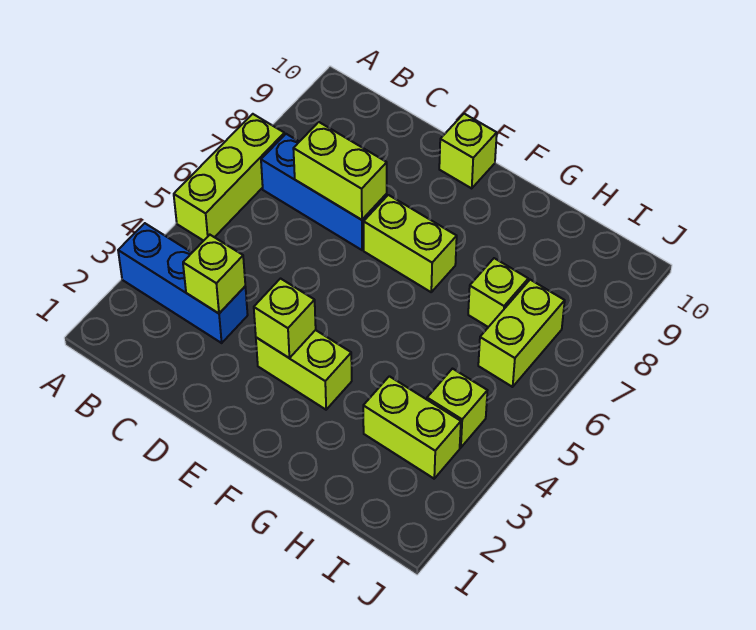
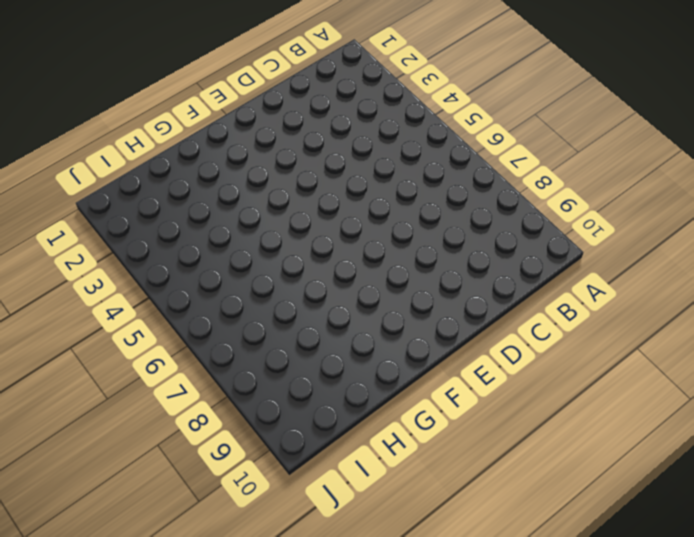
none -> blue brick A3:C3 level 1
none -> lime brick A5:A7 level 1
none -> blue brick B7:D7 level 1

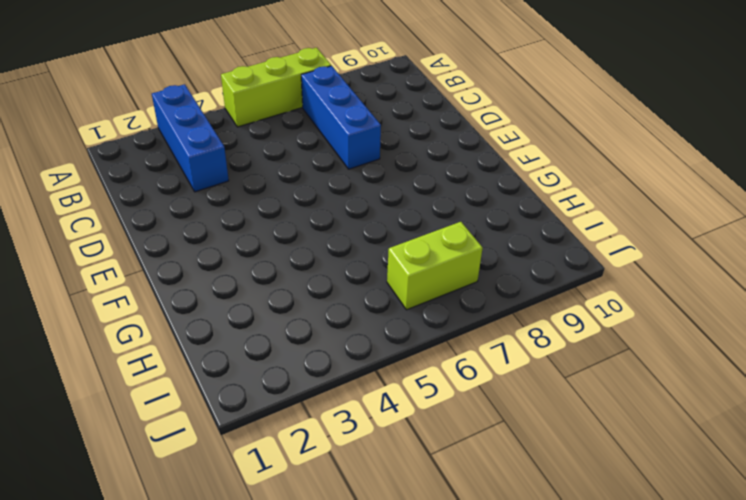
none -> lime brick E3:F3 level 1
none -> lime brick E7:F7 level 1
none -> lime brick E10 level 1

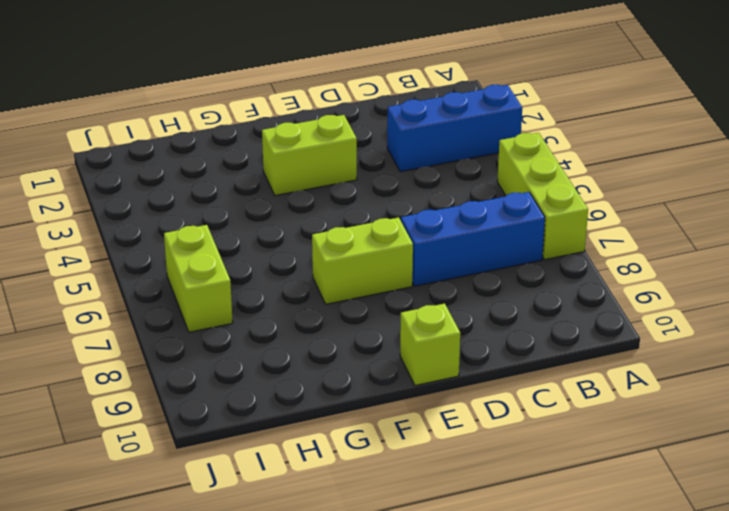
none -> lime brick H3:I3 level 1
none -> lime brick H7 level 1
none -> lime brick I4 level 1

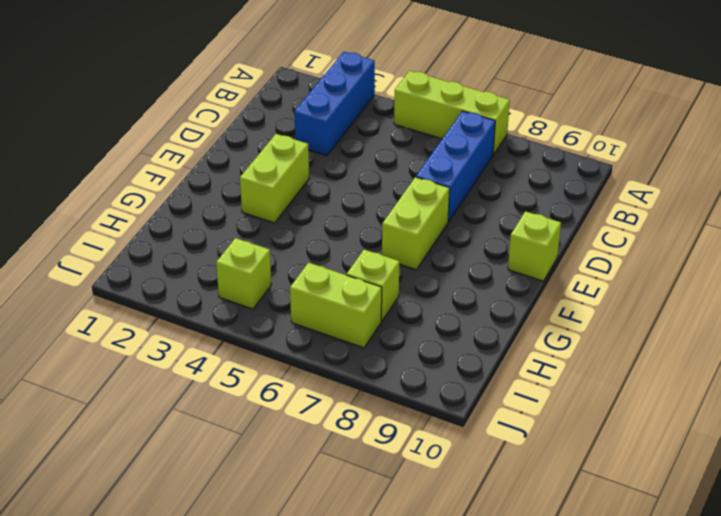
none -> lime brick H3:I3 level 1
none -> lime brick C3 level 2
none -> lime brick C7:D7 level 2

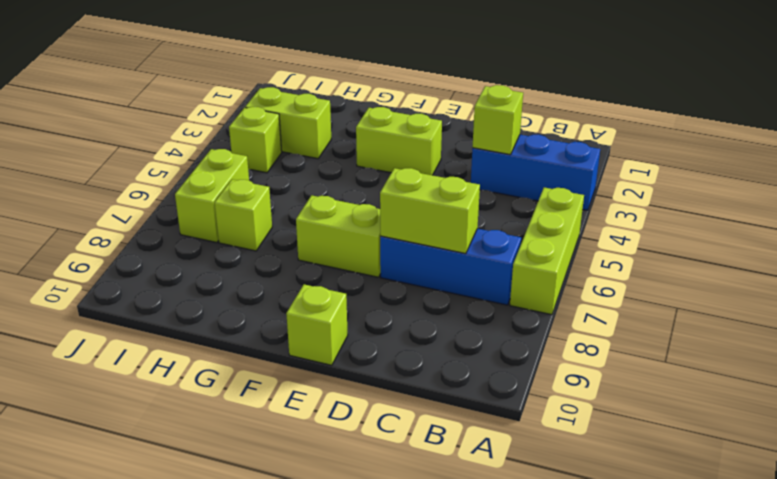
none -> lime brick E3 level 2

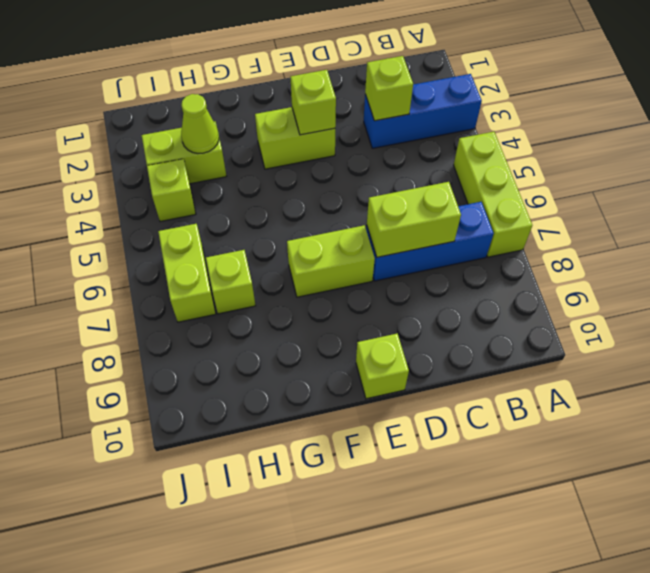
lime cone H3 level 2 -> none

